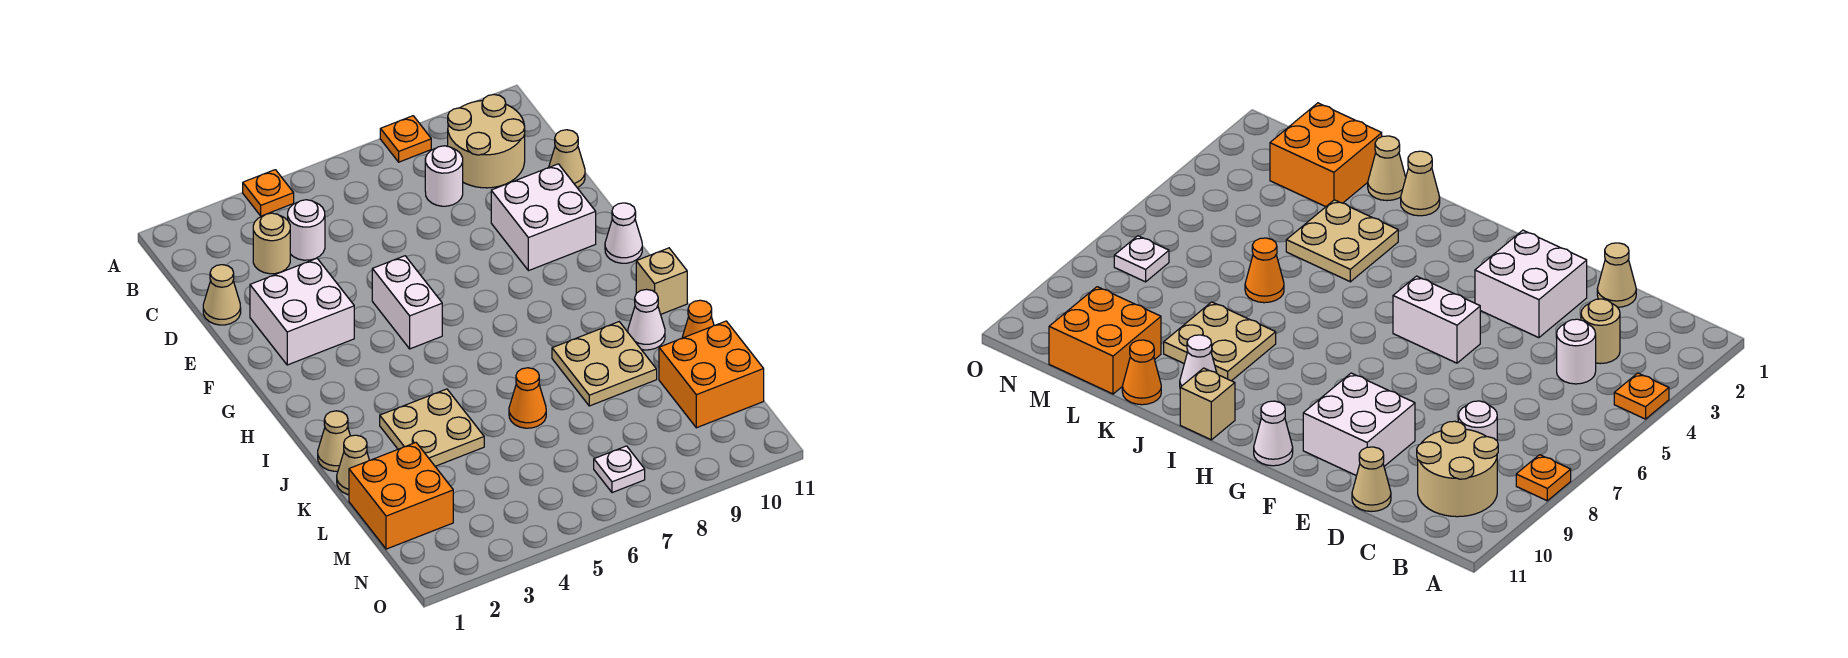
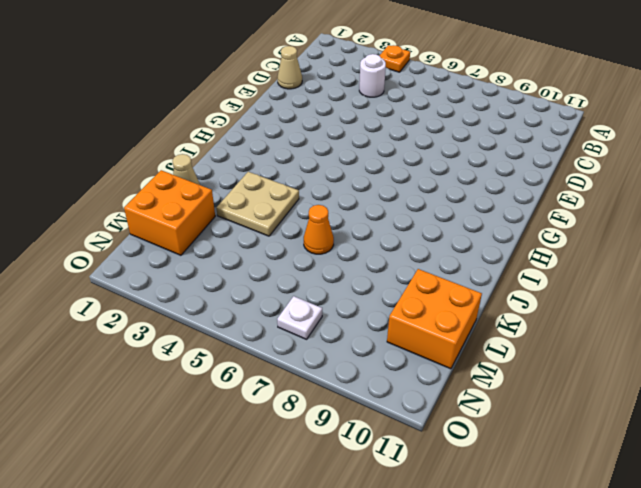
none -> orange plate A8 level 1
none -> tan round brick B9:C10 level 1
none -> tan round brick C3 level 1

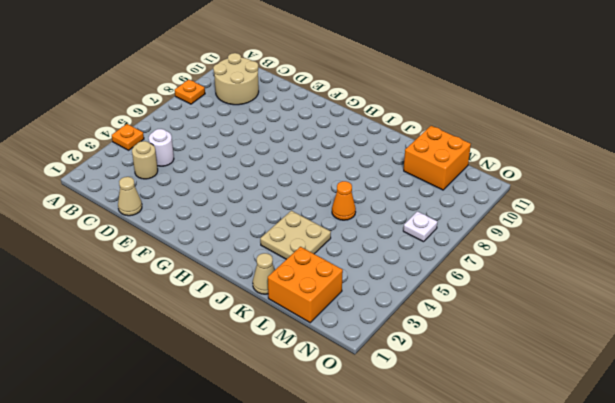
none -> white round brick C8 level 1
none -> tan cone D11 level 1
none -> white brick E2:F3 level 1

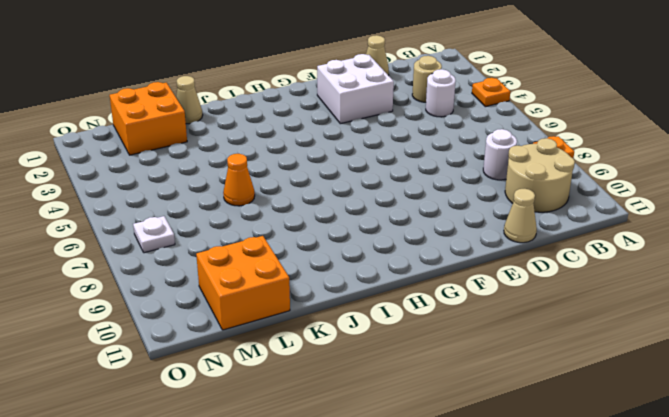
none -> white brick E9:F10 level 1
none -> white brick F5:G5 level 1
none -> white cone G11 level 1

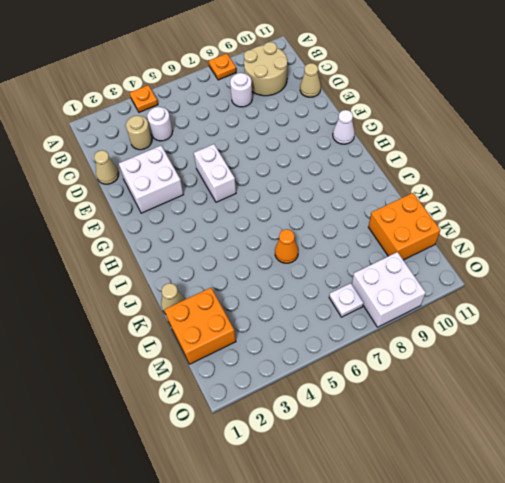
white brick N8:O9 level 1 -> white brick E9:F10 level 1
none -> tan brick I11 level 1
none -> tan cone J1 level 1
none -> tan plate J3:K4 level 1

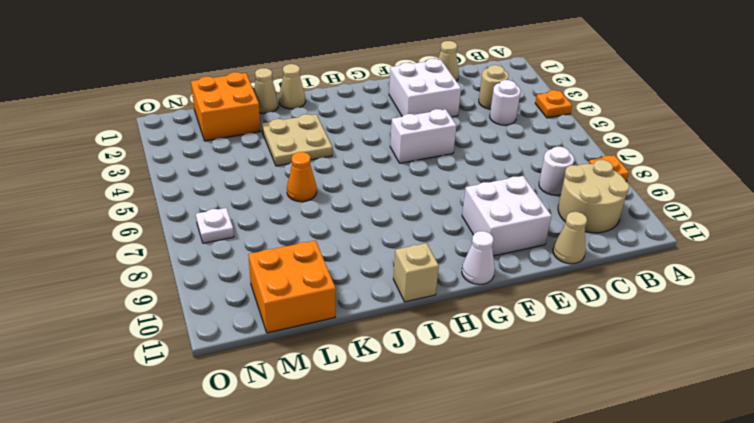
none -> tan plate J8:K9 level 1
none -> white cone J10 level 1
none -> orange cone K11 level 1

